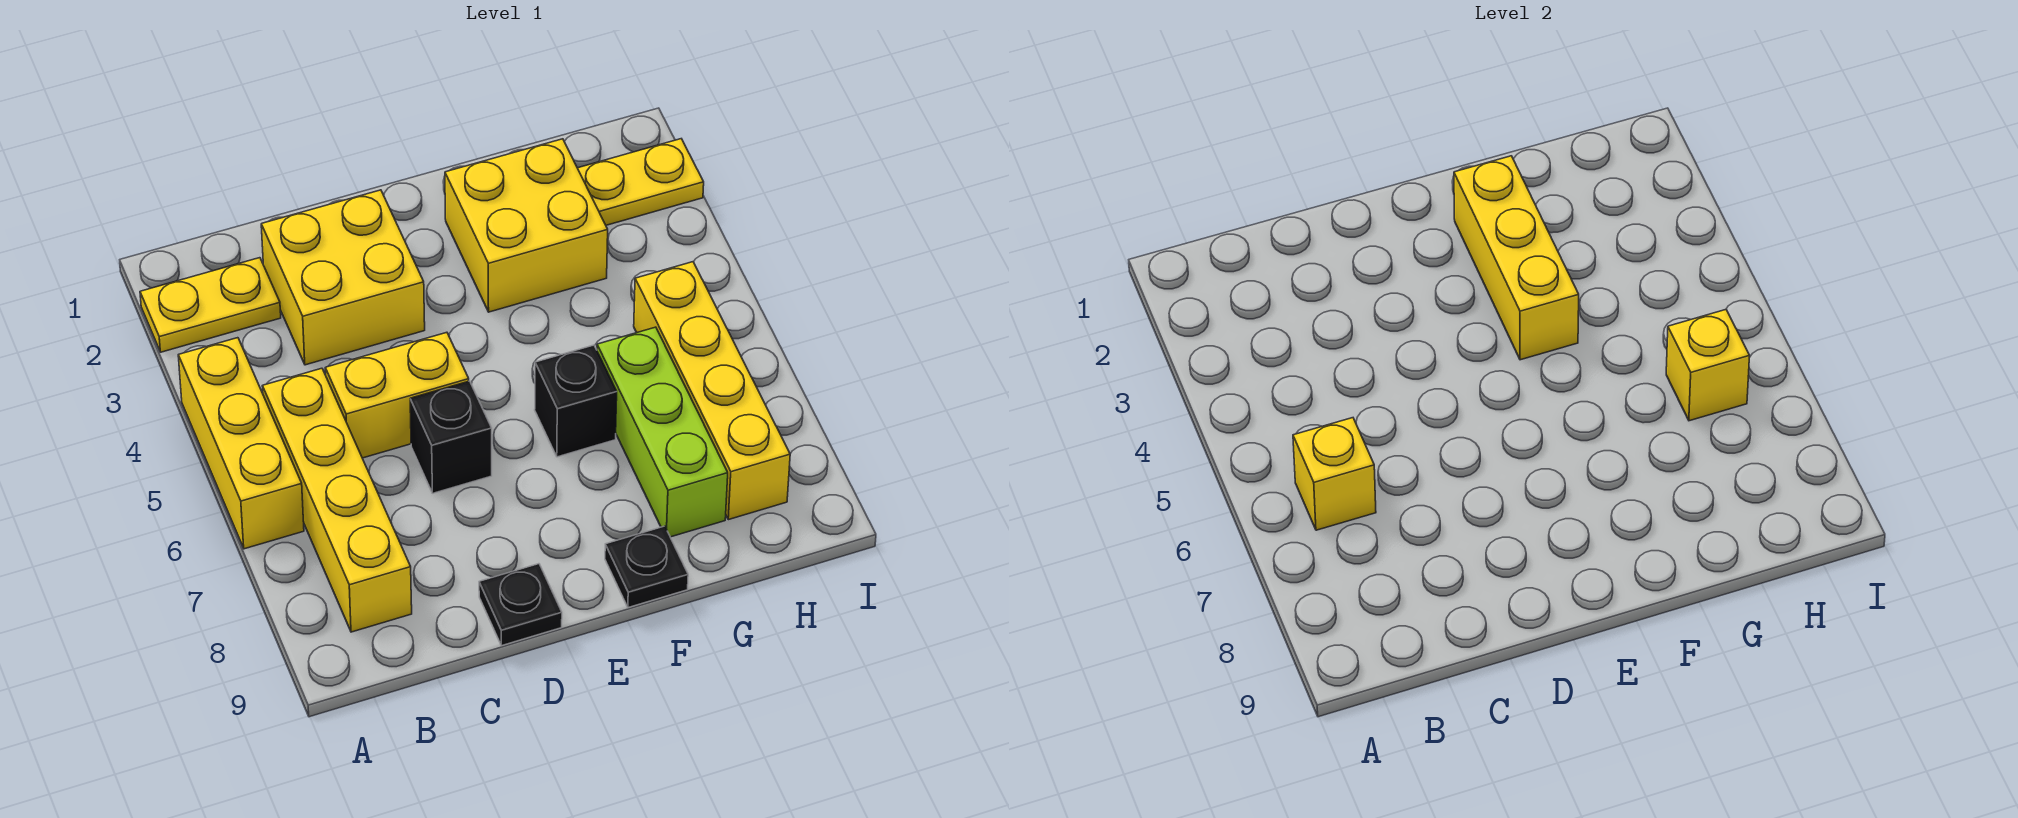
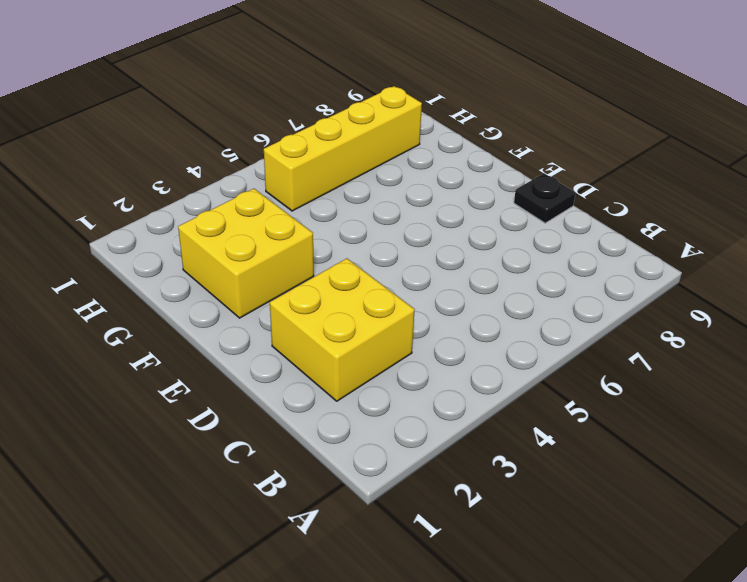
none -> yellow plate A2:B2 level 1
none -> yellow brick A4:A6 level 1
none -> yellow brick B5:B8 level 1

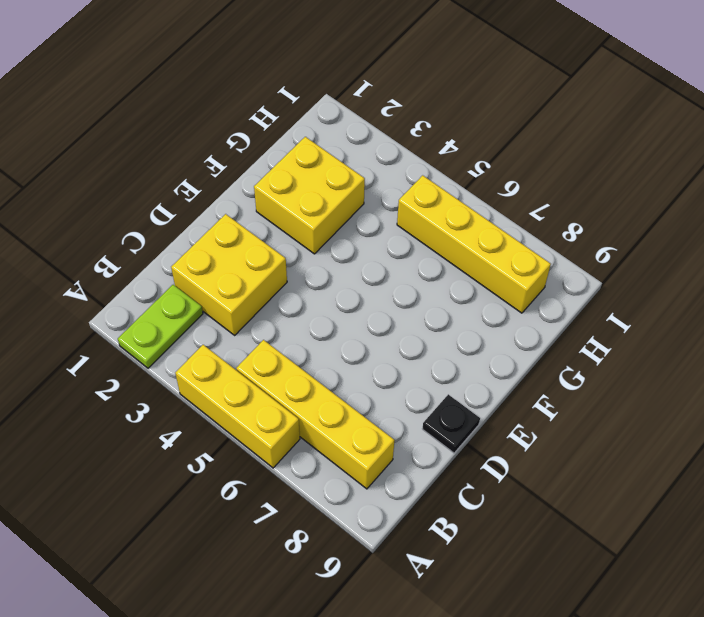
lime plate A2:B2 level 1 -> yellow plate A2:B2 level 1
none -> yellow brick C5:D5 level 1
none -> black brick D6 level 1
none -> black brick F6 level 1

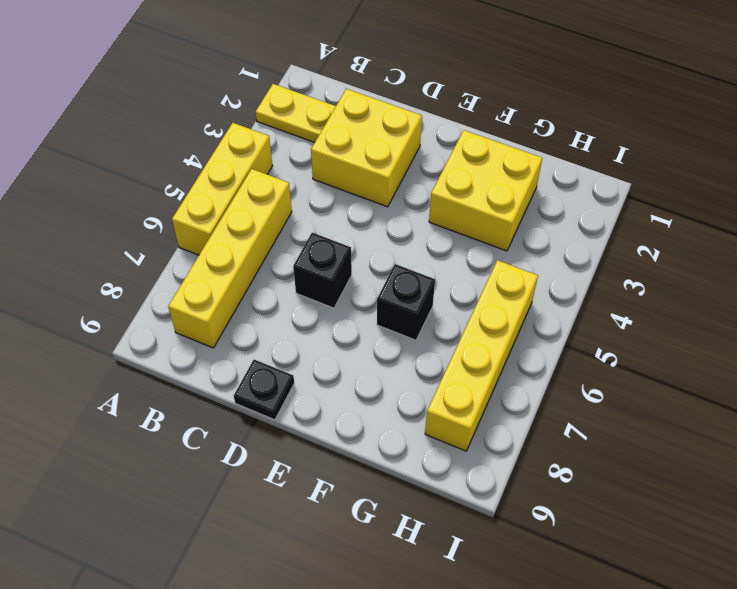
none -> yellow brick C5:D5 level 1
none -> black plate F9 level 1
none -> lime brick G6:G8 level 1

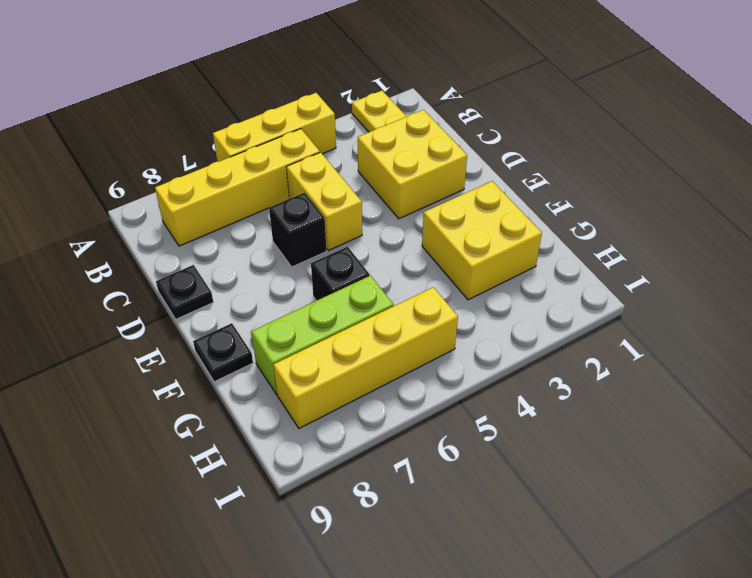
none -> yellow plate H2:I2 level 1
none -> yellow brick B6 level 2
none -> yellow brick F2:F4 level 2

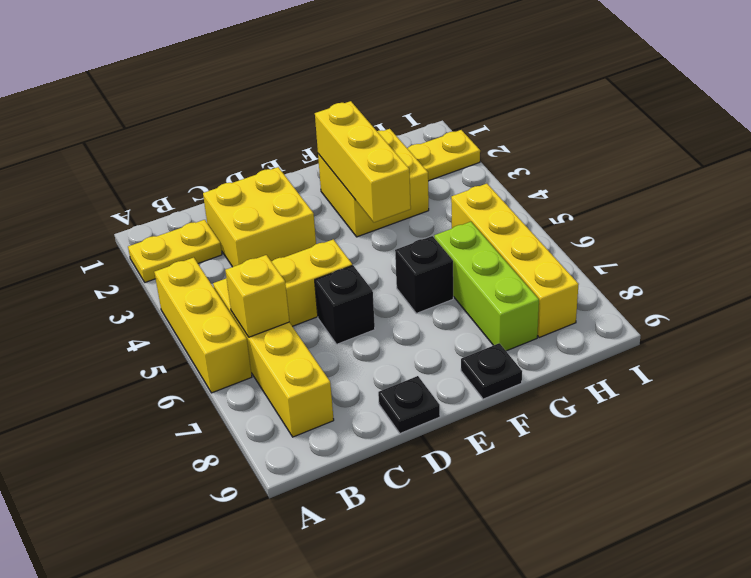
none -> yellow brick H6 level 2

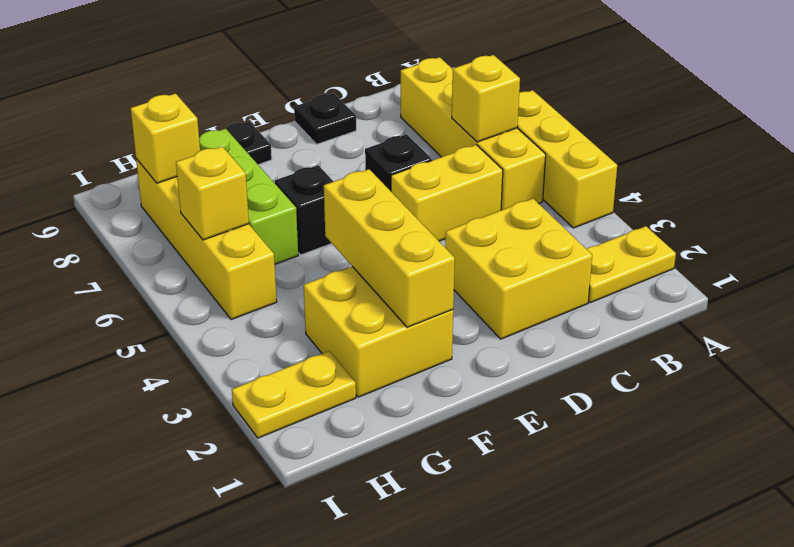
yellow brick H8 level 2 -> none

